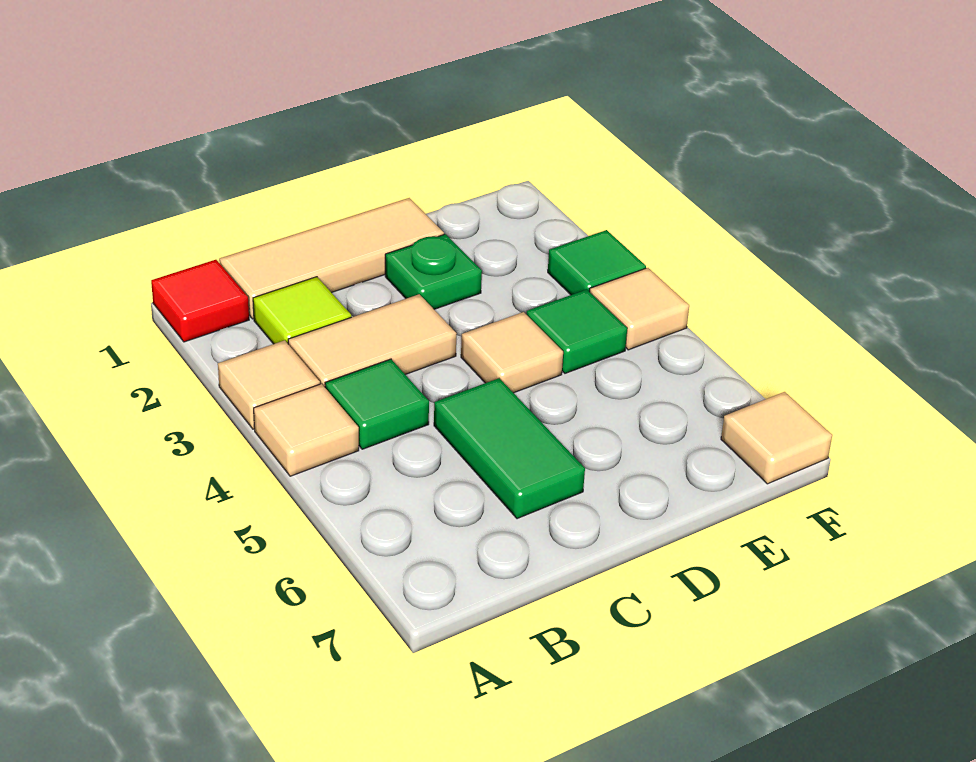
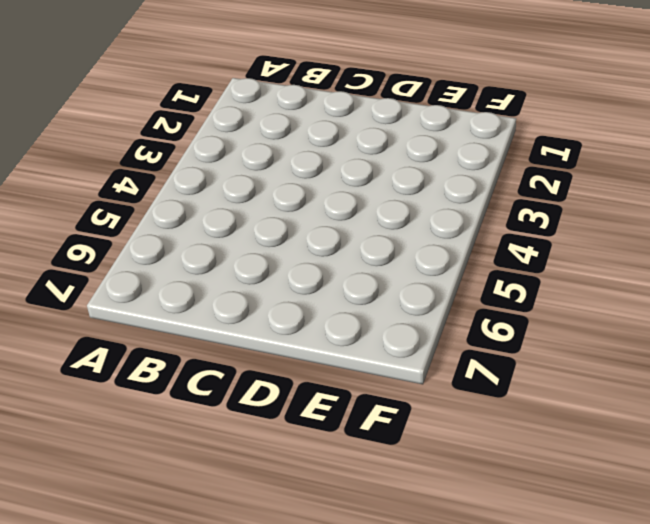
none -> red tile A1 level 1
none -> tan tile A3 level 1
none -> tan tile A4 level 1

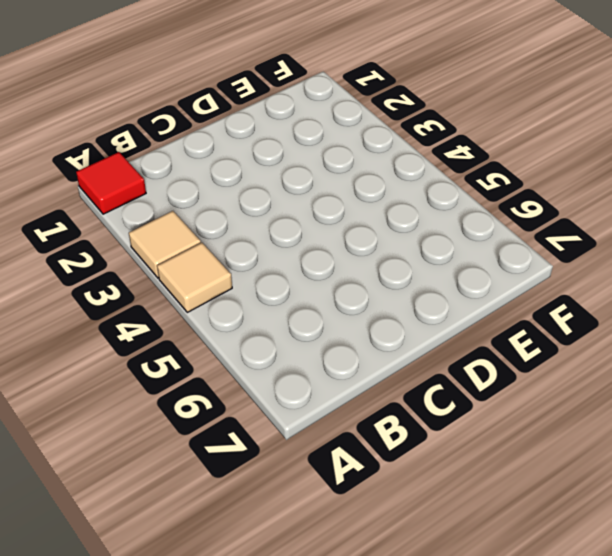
none -> tan tile B1:D1 level 1
none -> lime tile B2 level 1
none -> tan tile B3:C3 level 1

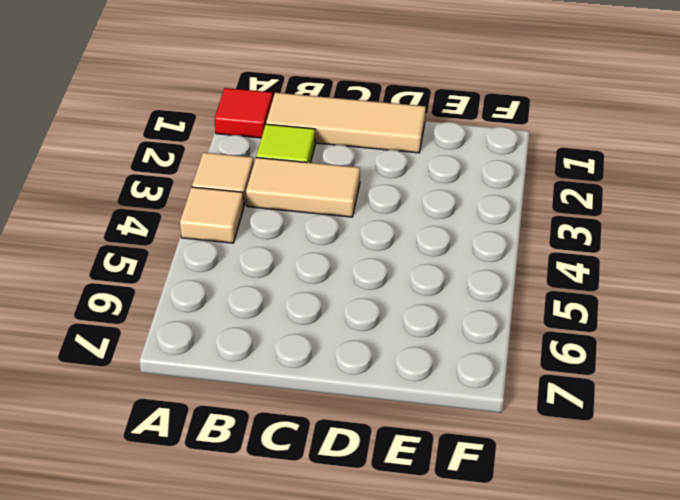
none -> green tile B4 level 1
none -> green tile C5:C6 level 1
none -> green plate D2 level 1

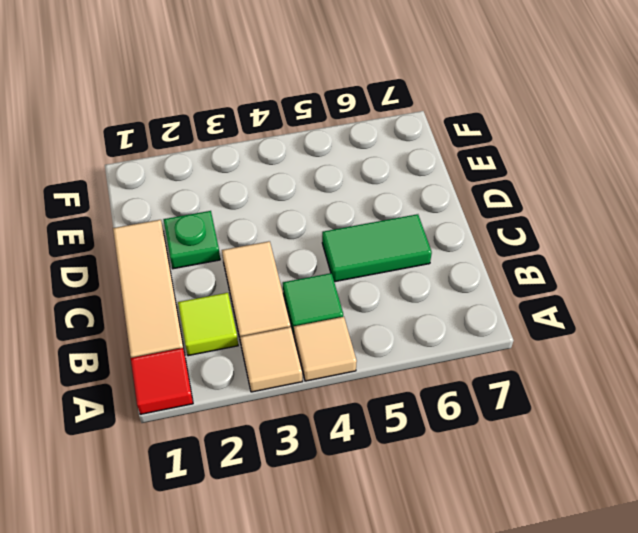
none -> tan tile D4 level 1
none -> green tile E4 level 1
none -> green tile F3 level 1

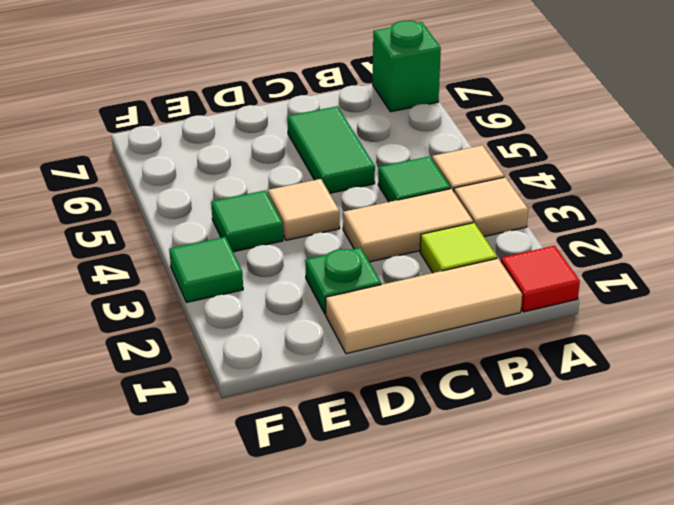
green brick A7 level 1 -> none
none -> tan tile F4 level 1
none -> tan tile F7 level 1

